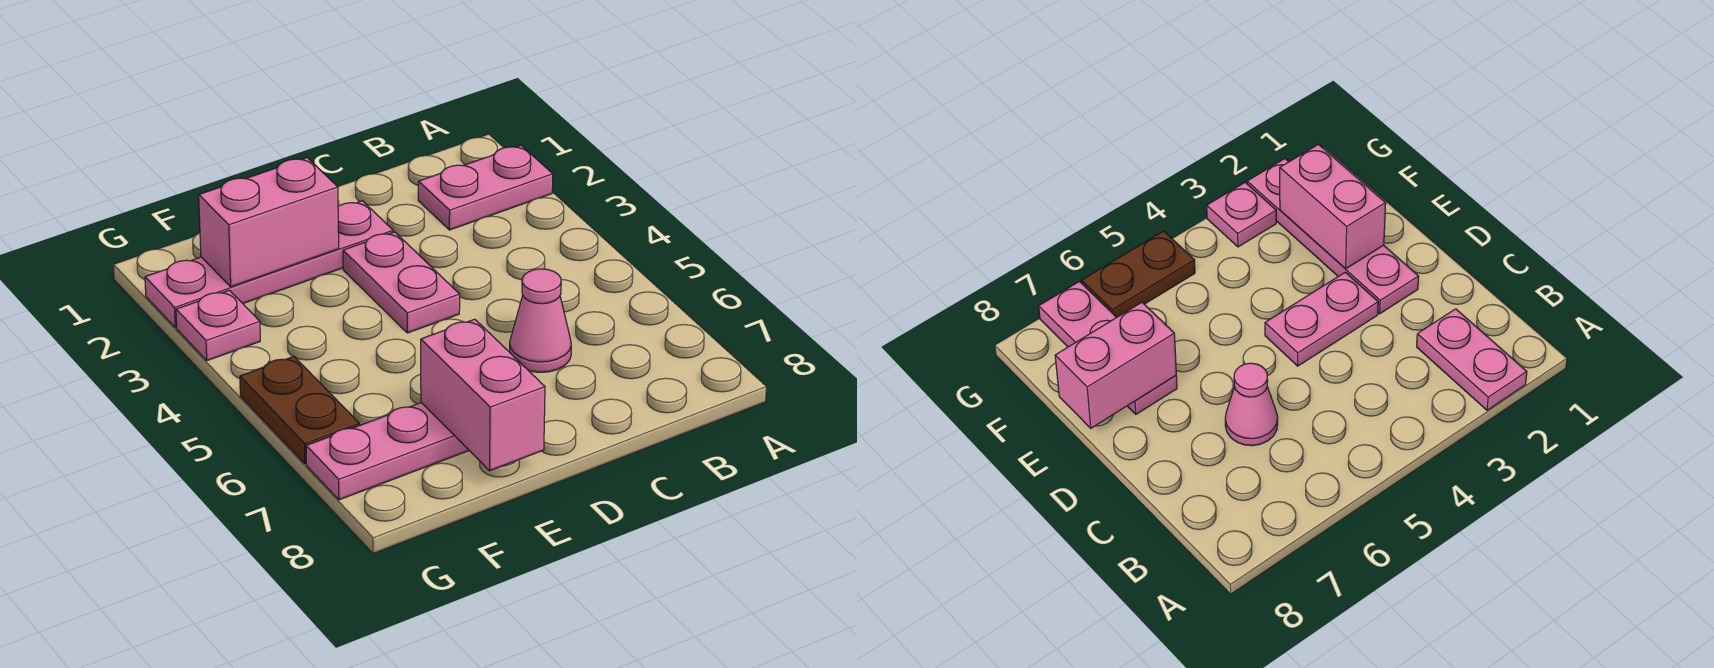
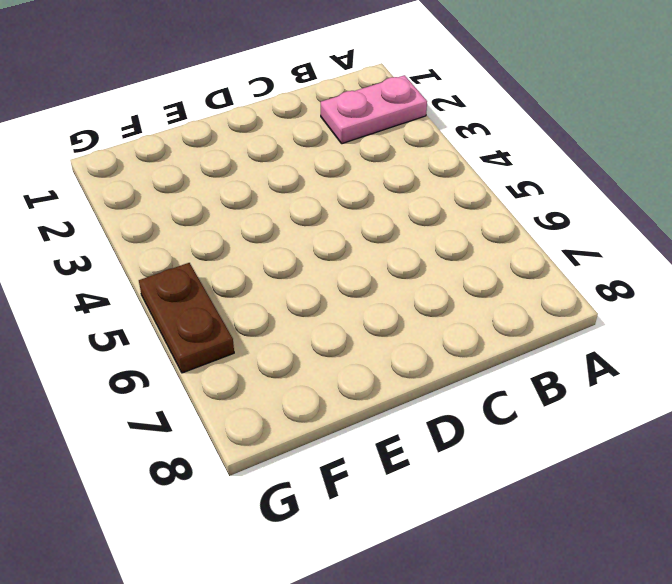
none -> pink cone C6 level 1
none -> pink plate D2:G2 level 1

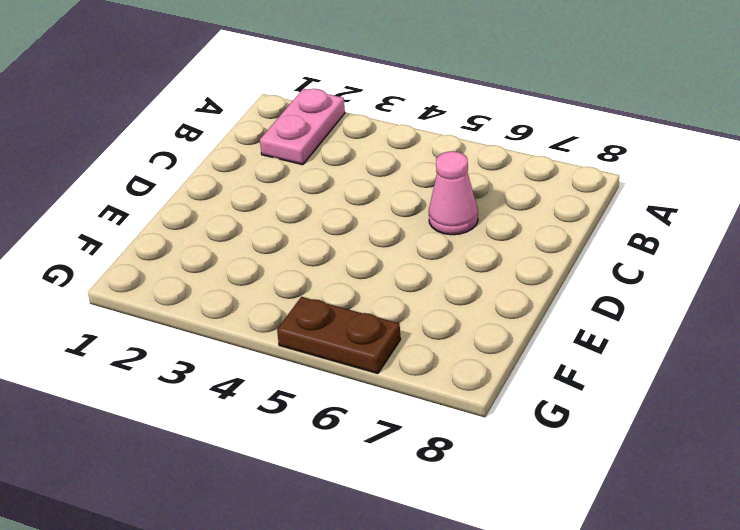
none -> pink plate D2:G2 level 1
none -> pink plate D3:D4 level 1

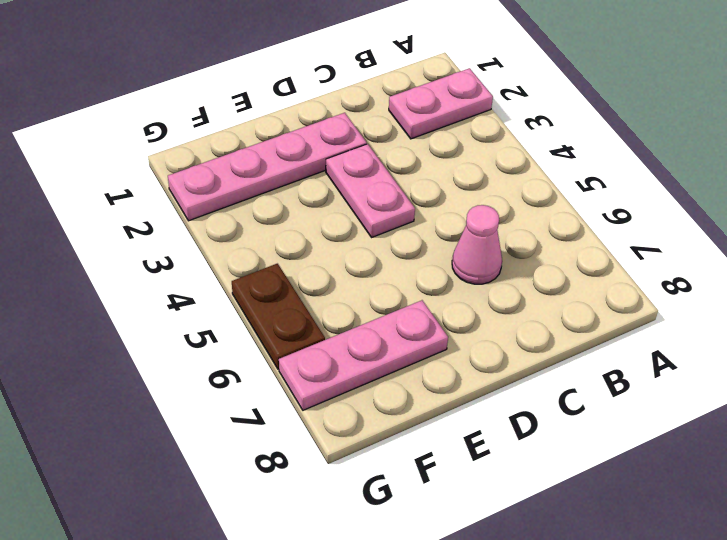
none -> pink plate G3 level 1
none -> pink brick E2:F2 level 2

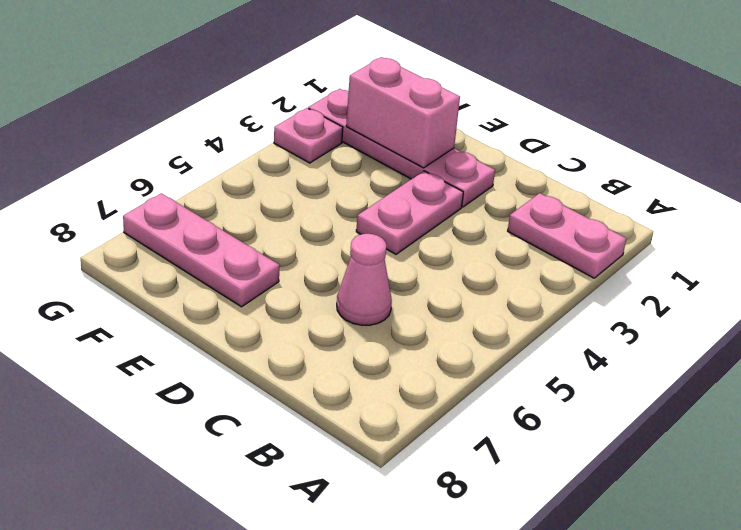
none -> brown plate G5:G6 level 1
none -> pink brick E7:E8 level 2

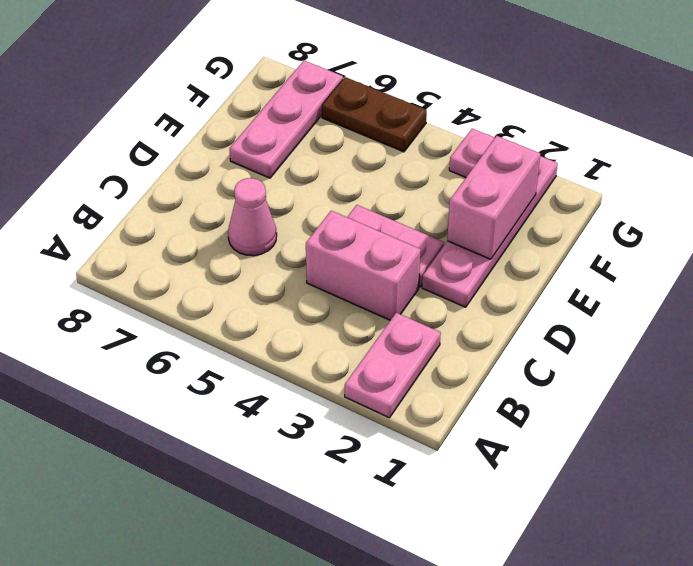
pink brick C3:C4 level 1 -> pink brick E7:E8 level 2

